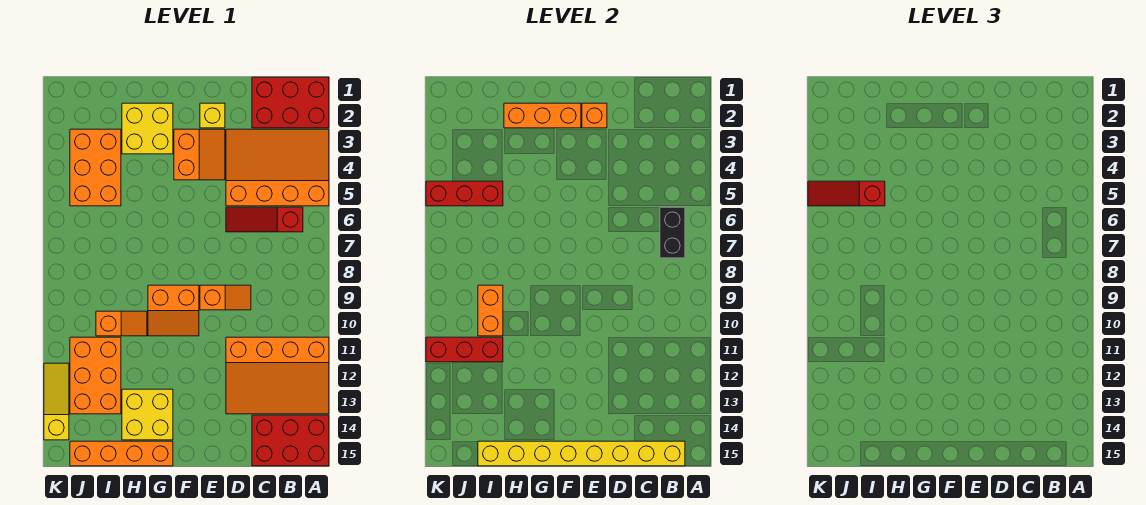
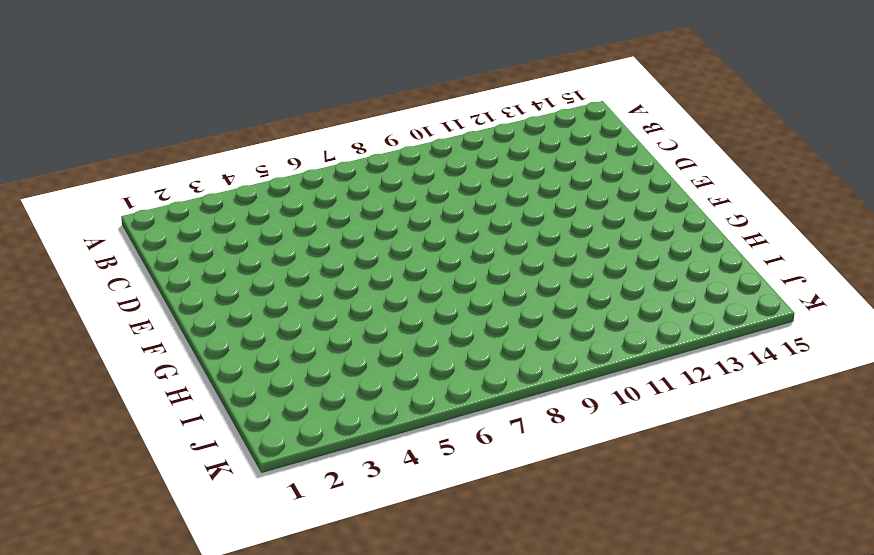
none -> red brick A1:C2 level 1
none -> orange slope A3:D5 level 1 top 5
none -> orange slope A11:D13 level 1 top 11

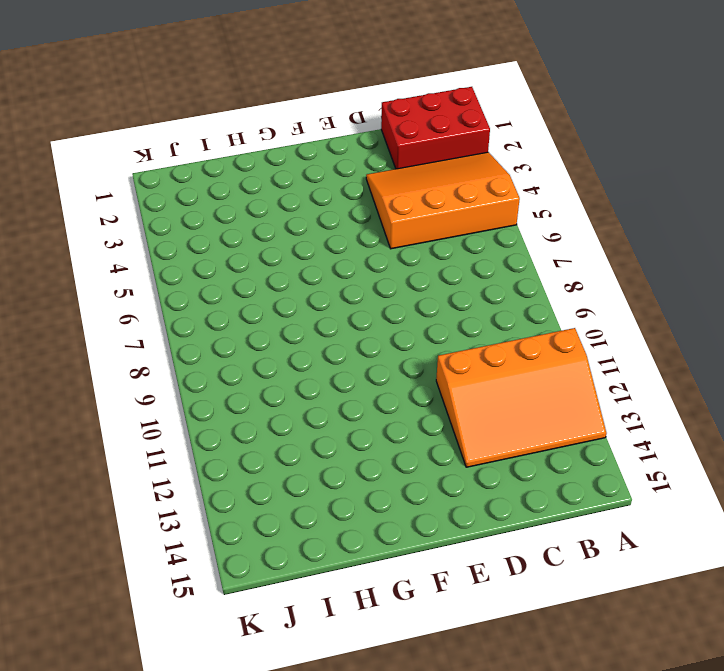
none -> red brick A14:C15 level 1
none -> red slope B6:D6 level 1 top B
none -> orange slope D9:E9 level 1 top E

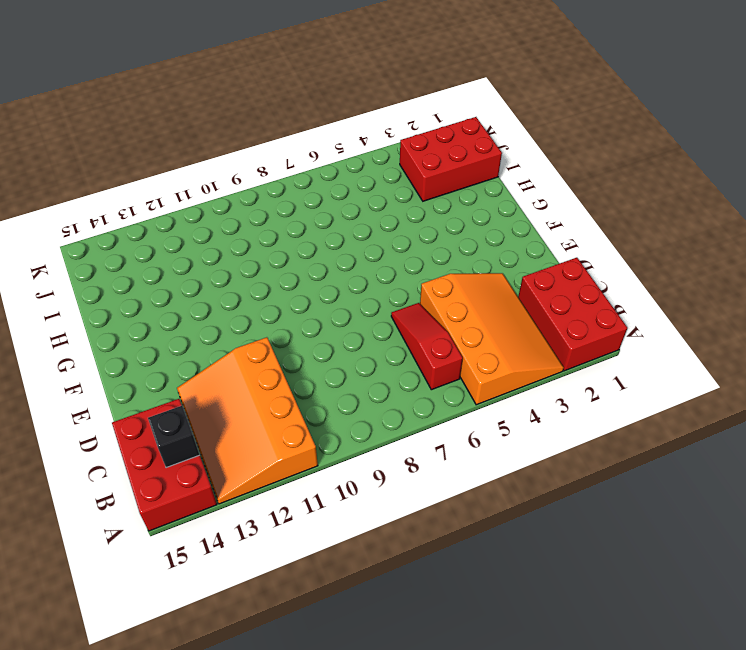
black brick B14 level 2 -> none
red brick I1:J3 level 1 -> orange brick I3:J5 level 1
none -> orange slope D9:E9 level 1 top E
none -> yellow brick E2 level 1
none -> orange slope E3:F4 level 1 top F

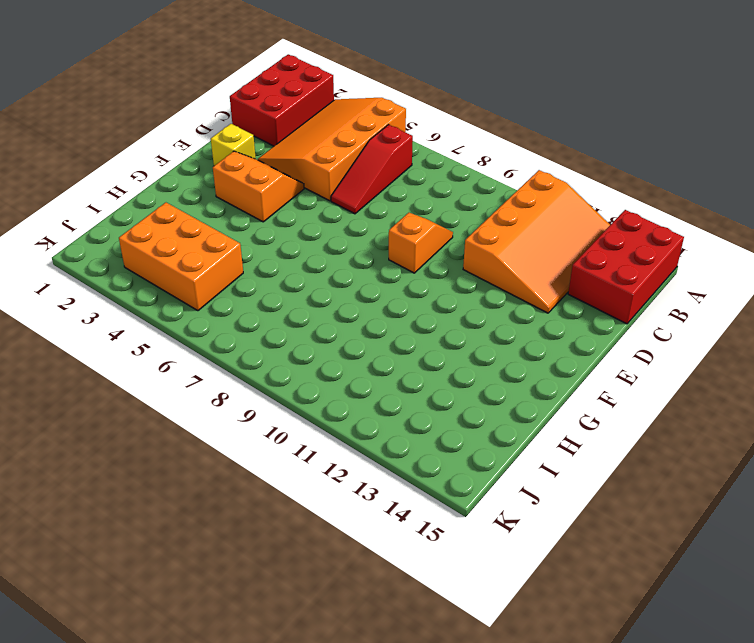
none -> orange slope F9:G10 level 1 top 9
none -> yellow brick G2:H3 level 1
none -> yellow brick G13:H14 level 1

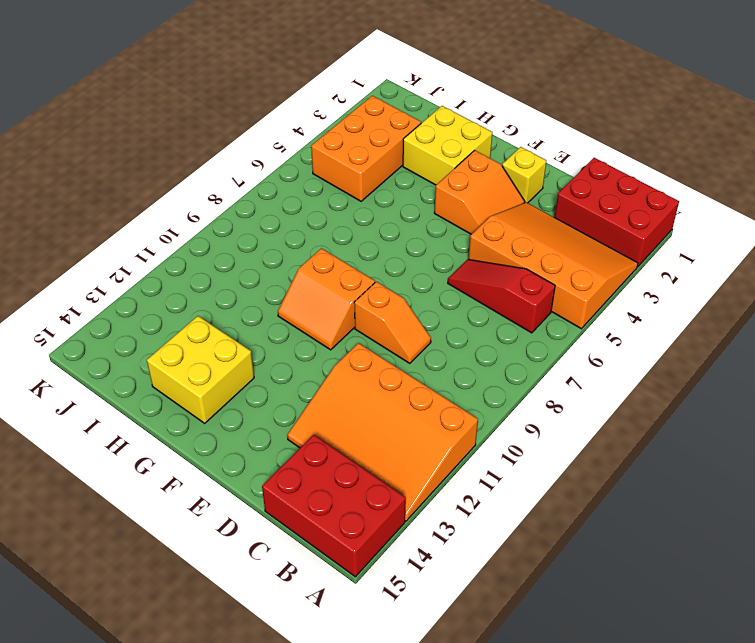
none -> orange brick G15:J15 level 1
none -> orange slope H10:I10 level 1 top I
none -> orange brick I11:J13 level 1

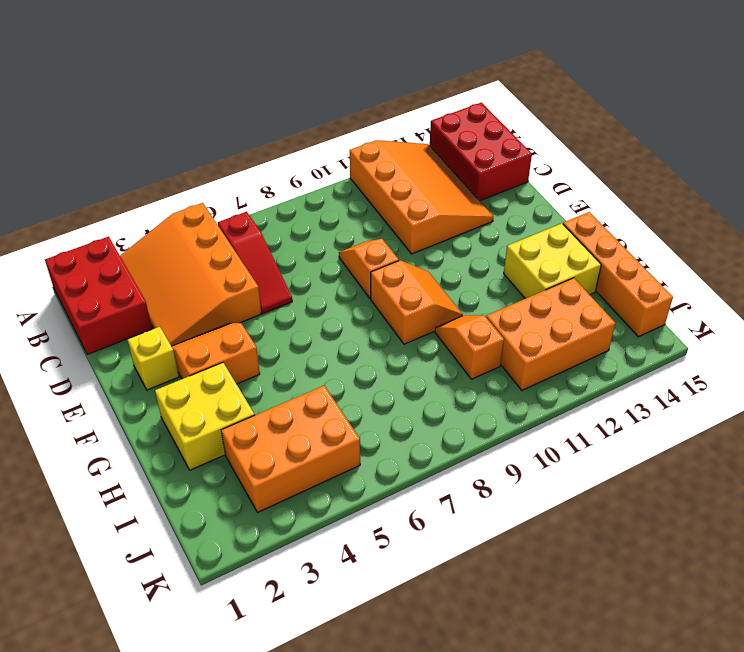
none -> yellow slope K12:K14 level 1 top 14
none -> black brick B6:B7 level 2
none -> yellow brick B15:I15 level 2

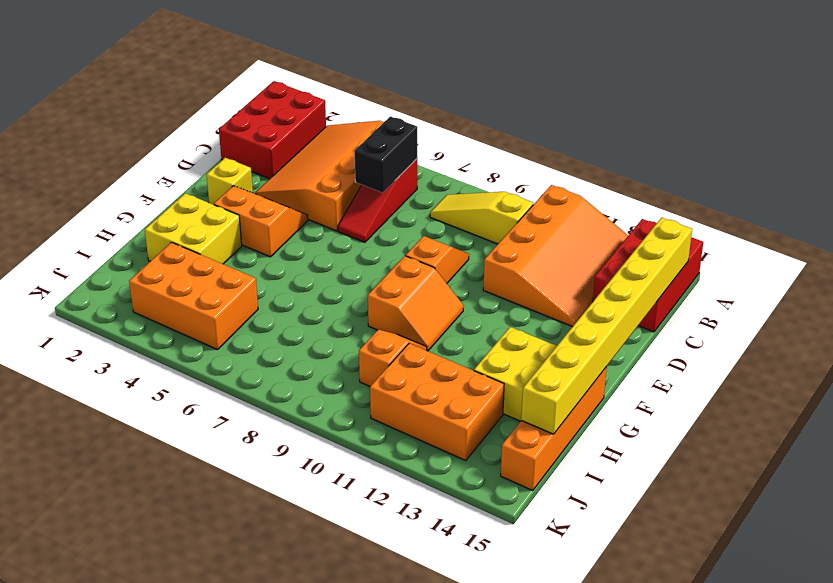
black brick B6:C6 level 2 -> black brick B6:B7 level 2
yellow slope B8:B10 level 1 top 10 -> yellow slope K12:K14 level 1 top 14
none -> orange brick E2 level 2
none -> orange brick F2:H2 level 2
none -> red brick I5:K5 level 2

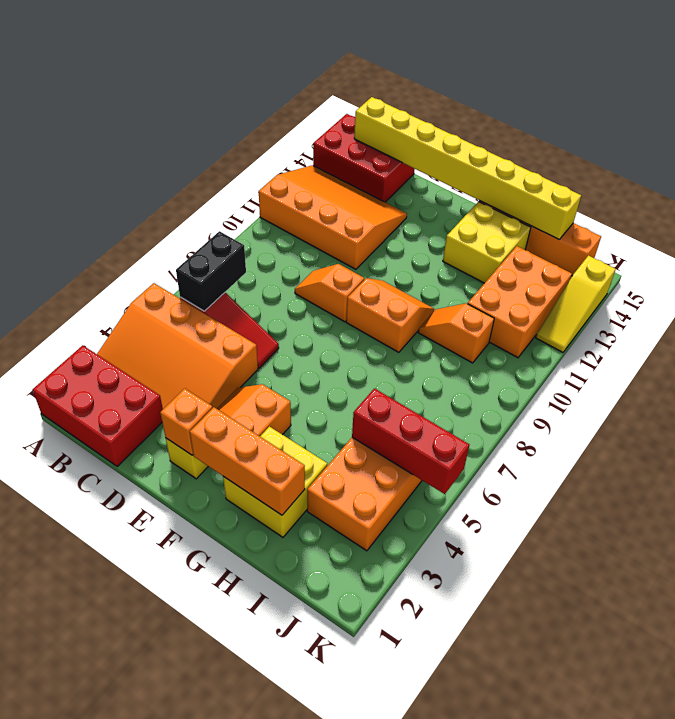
none -> orange brick I9:I10 level 2
none -> red brick I11:K11 level 2
none -> red slope I5:K5 level 3 top I

